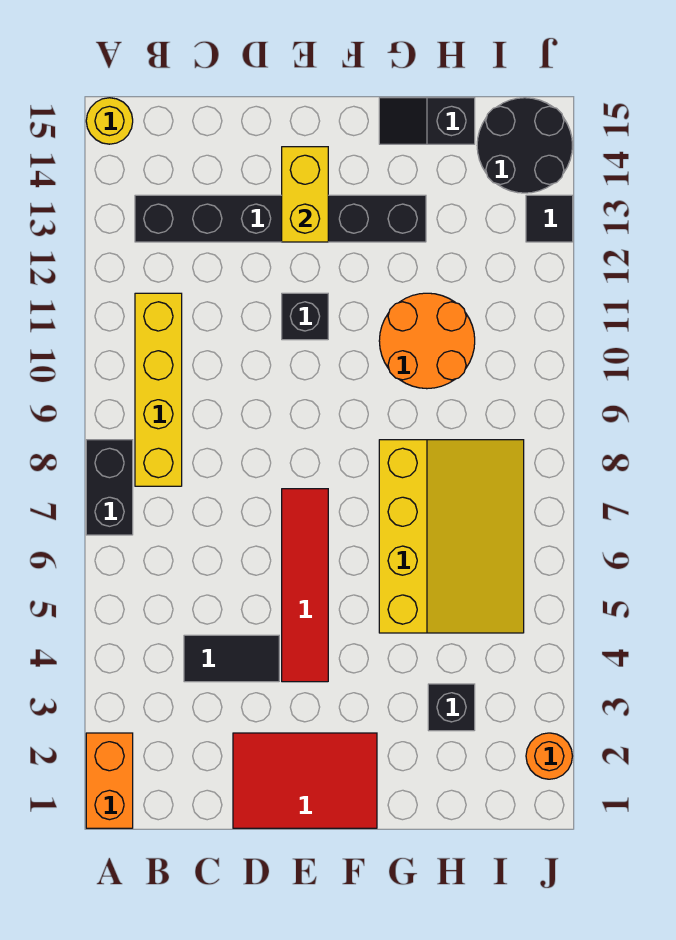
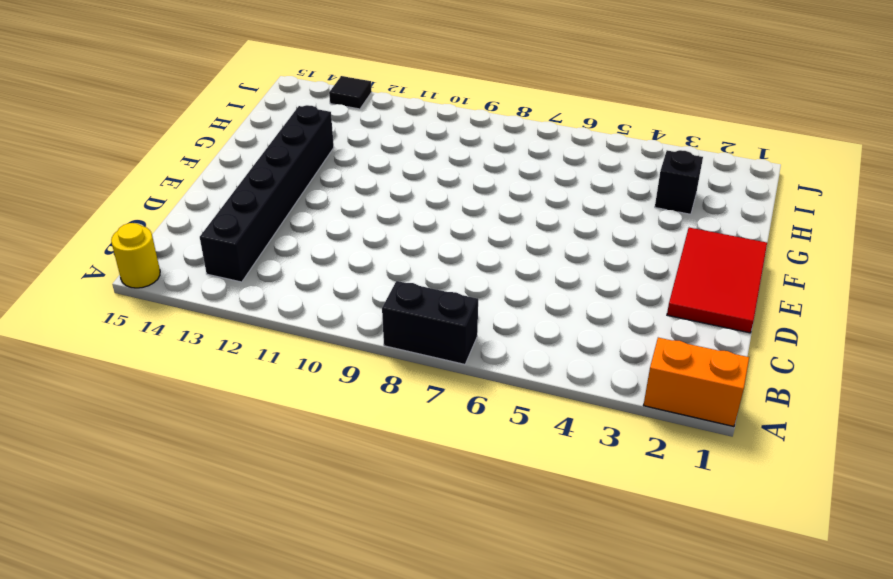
none -> yellow brick B8:B11 level 1
none -> black tile C4:D4 level 1
none -> red tile E4:E7 level 1

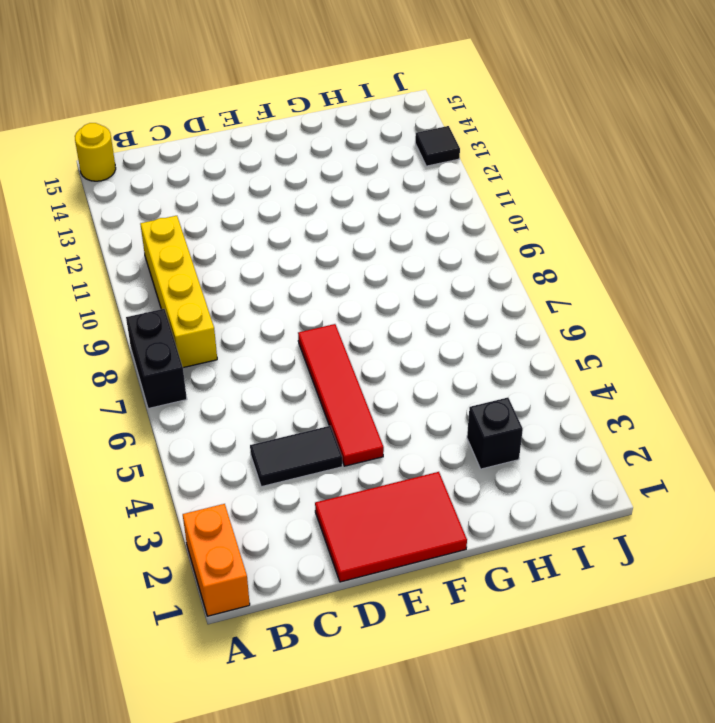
none -> black brick B13:G13 level 1
none -> black brick E11 level 1
none -> yellow slope G5:I8 level 1 top G

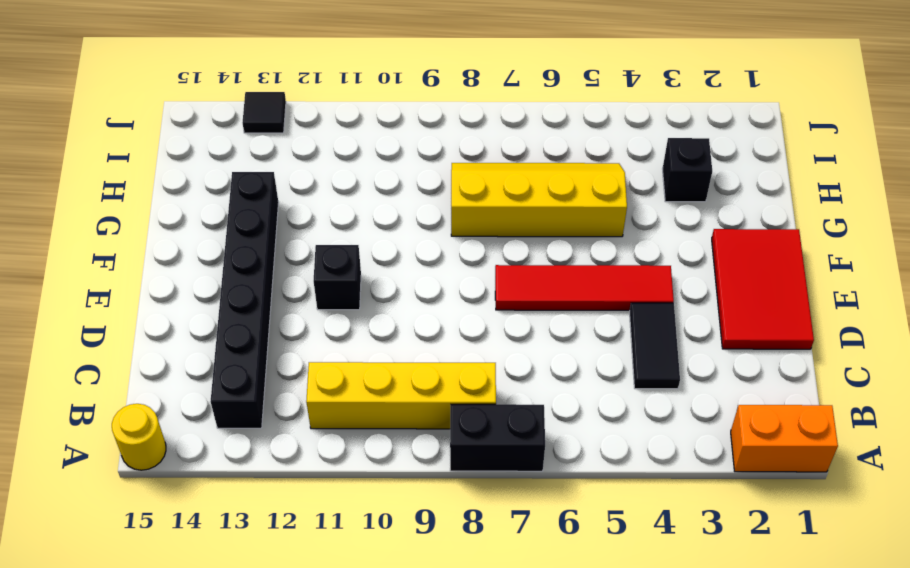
yellow slope G5:H8 level 1 top G -> yellow slope G5:I8 level 1 top G
none -> orange round brick G10:H11 level 1
none -> black slope G15:H15 level 1 top H
none -> black round brick I14:J15 level 1

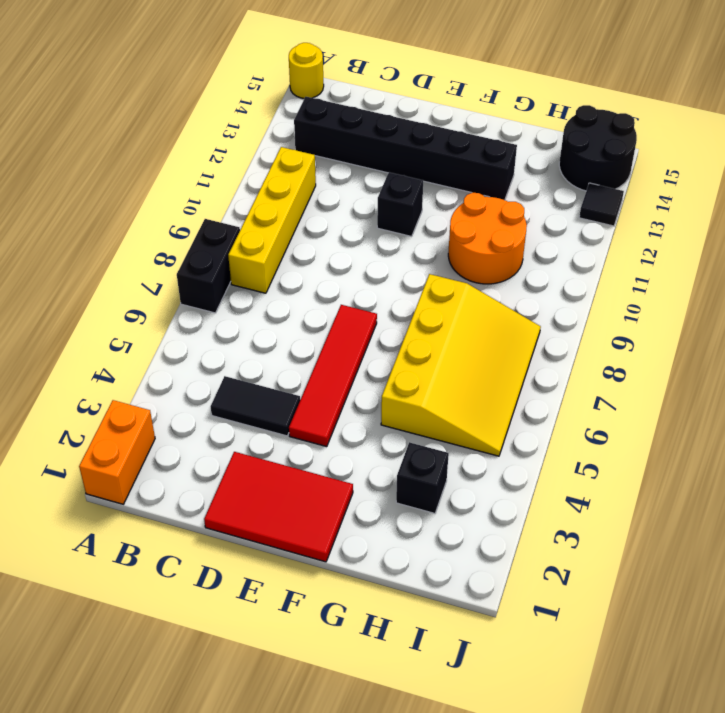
none -> black slope G15:H15 level 1 top H
none -> orange round brick J2 level 1
none -> yellow brick E13:E14 level 2

